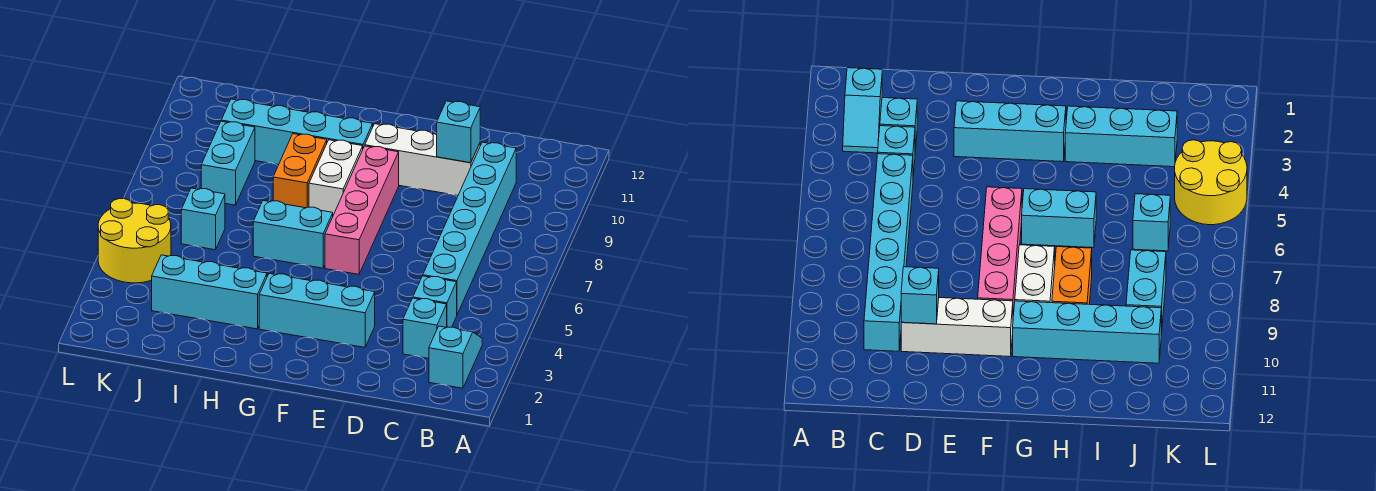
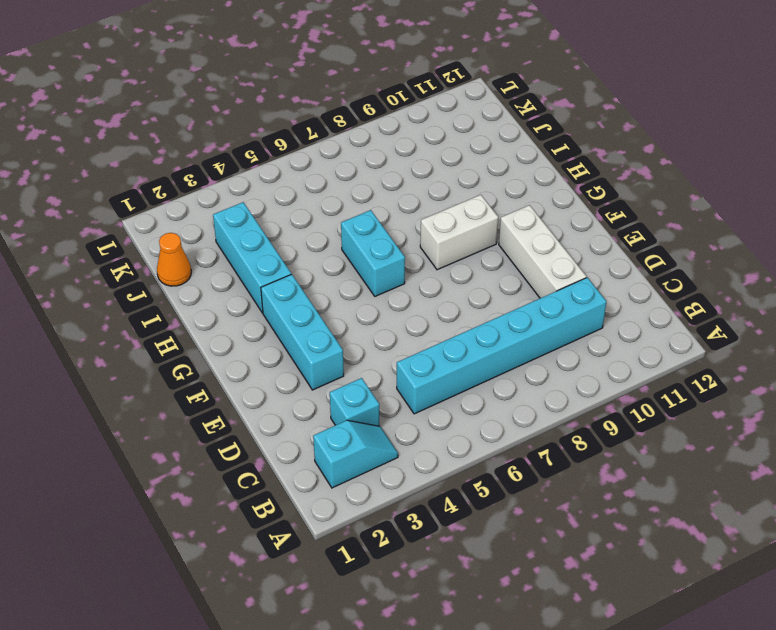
orange cone J1 level 1 -> none
none -> cyan brick C4 level 1
none -> pink brick F6:F9 level 1
none -> cyan brick G10:J10 level 1

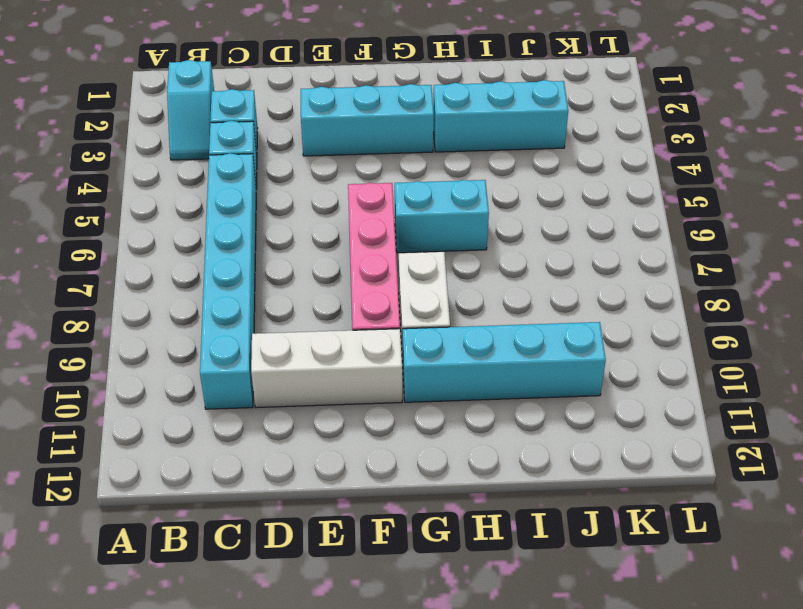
none -> orange brick H8:H9 level 1
none -> cyan brick J6 level 1
none -> cyan brick J8:J9 level 1

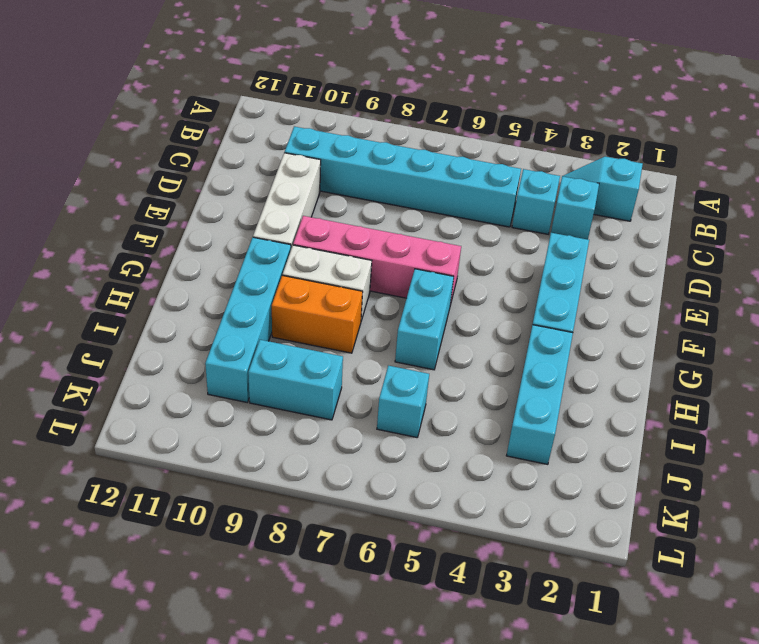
none -> yellow round brick K4:L5 level 1
none -> cyan brick D10 level 2

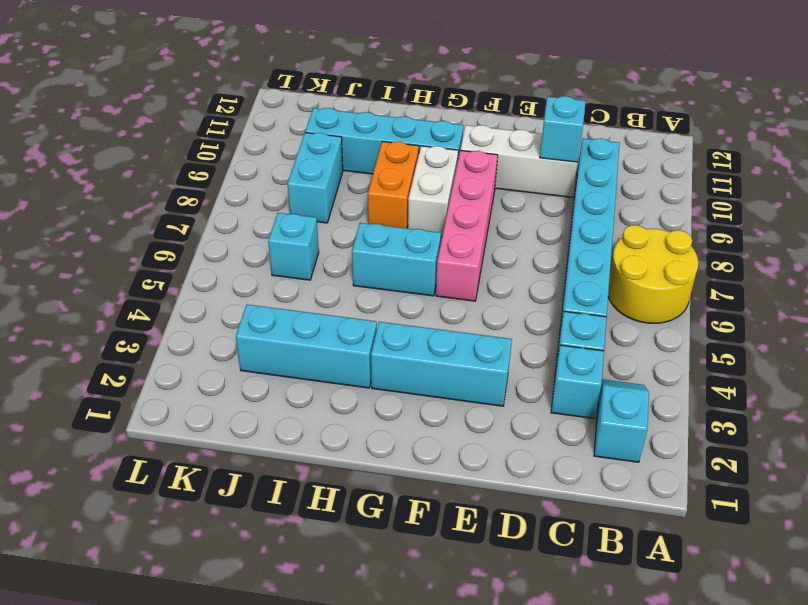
yellow round brick A6:B7 level 1 -> yellow round brick K4:L5 level 1

